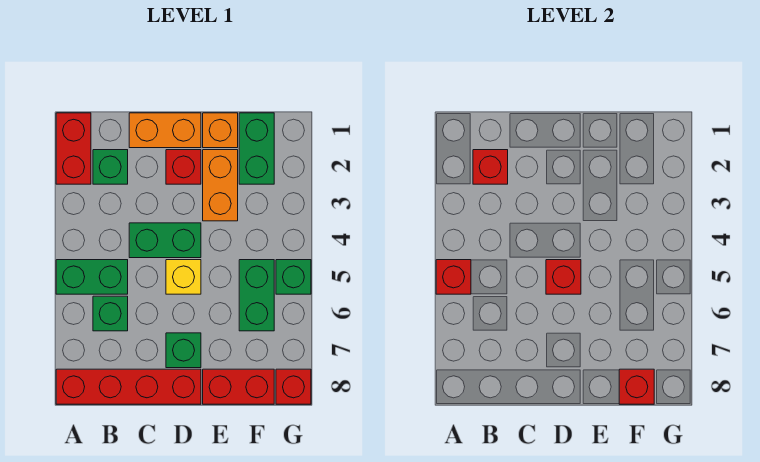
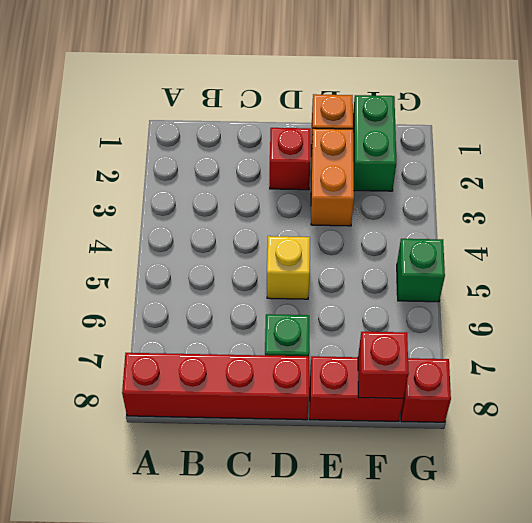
none -> red brick A1:A2 level 1
none -> green brick A5:B5 level 1
none -> green brick B2 level 1

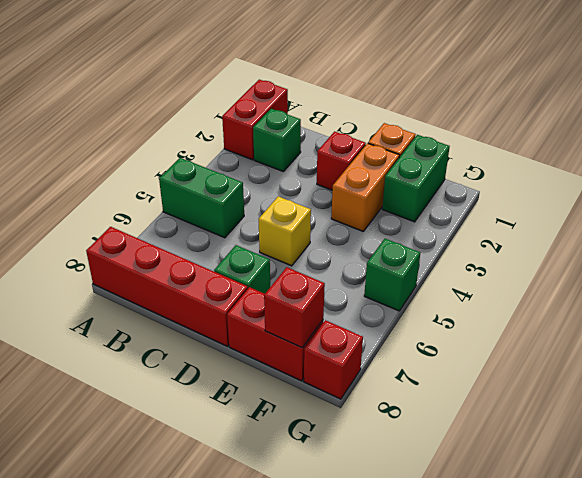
none -> green brick B6 level 1
none -> orange brick C1:D1 level 1
none -> green brick C4:D4 level 1

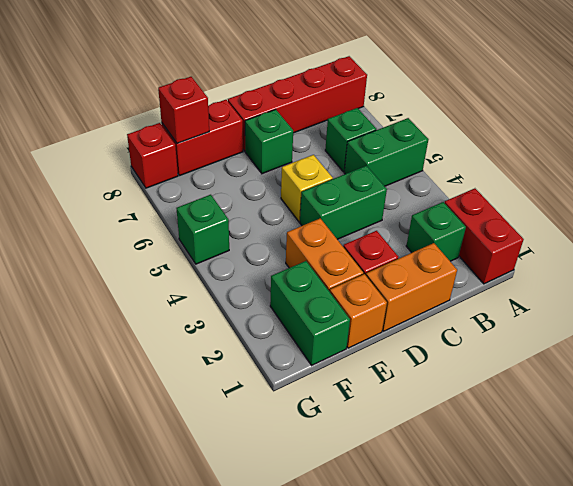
none -> green brick F5:F6 level 1
none -> red brick A5 level 2
none -> red brick B2 level 2

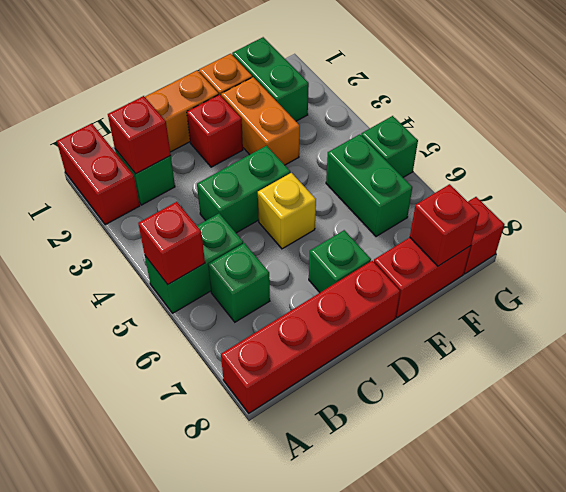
none -> red brick D5 level 2

